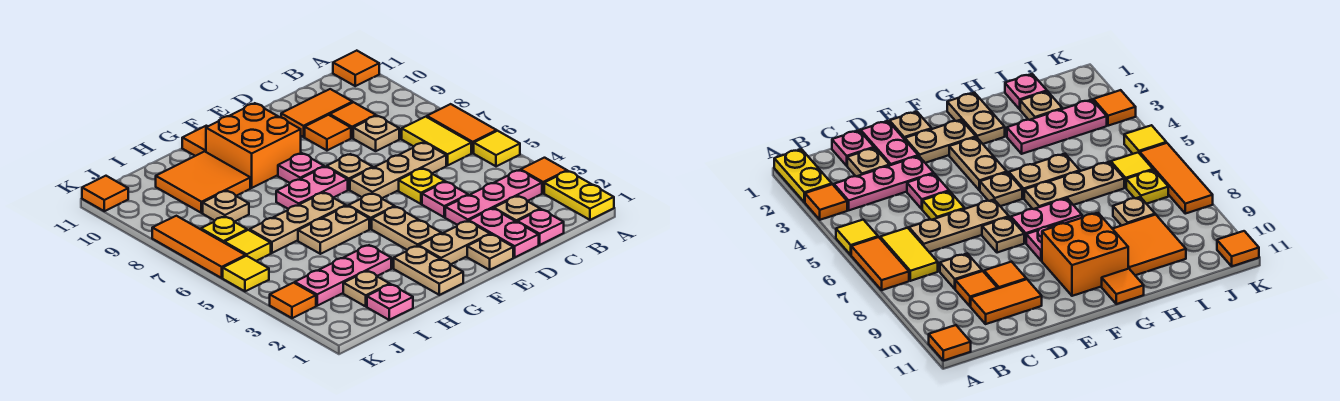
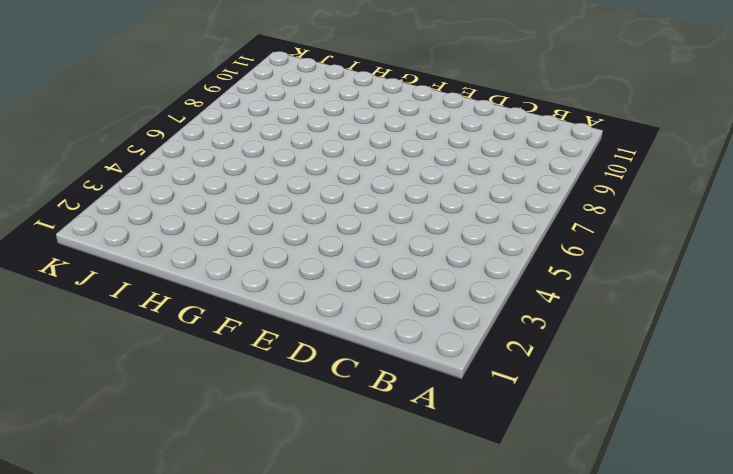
none -> yellow plate A1:A2 level 1
none -> orange tile A3 level 1
none -> yellow tile A5 level 1
none -> orange tile A6:A7 level 1

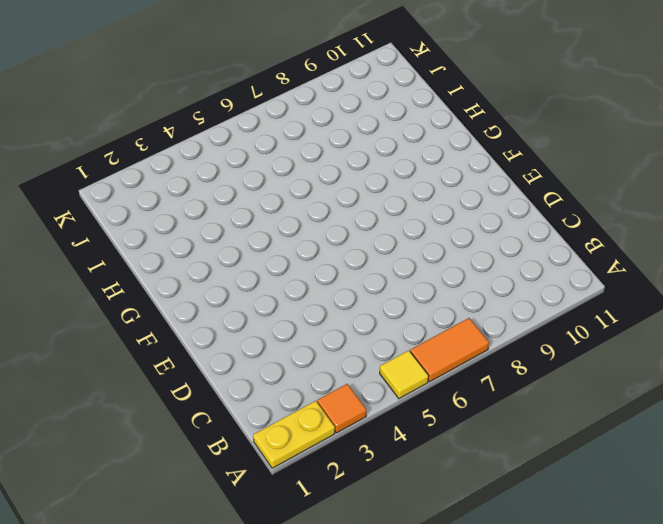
none -> orange tile A11 level 1
none -> pink plate B3:D3 level 1
none -> yellow tile B6:B7 level 1
none -> pink plate C1 level 1

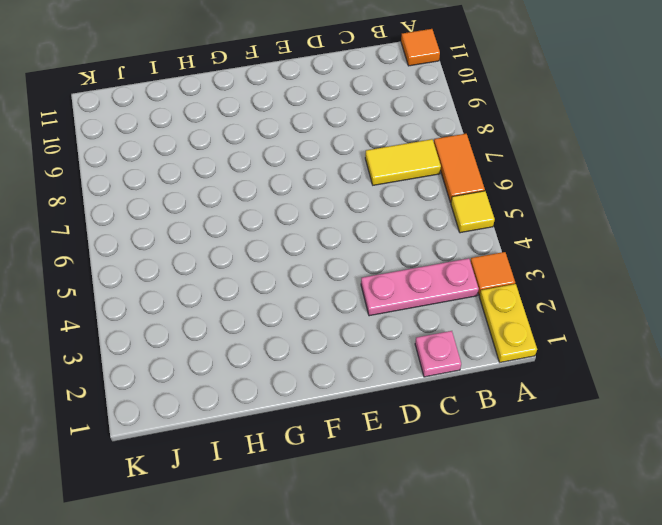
yellow tile B7:C7 level 1 -> yellow tile B6:B7 level 1
none -> tan plate C2 level 1
none -> tan plate C6:E6 level 1
none -> tan plate C8 level 1
none -> orange tile C9 level 1

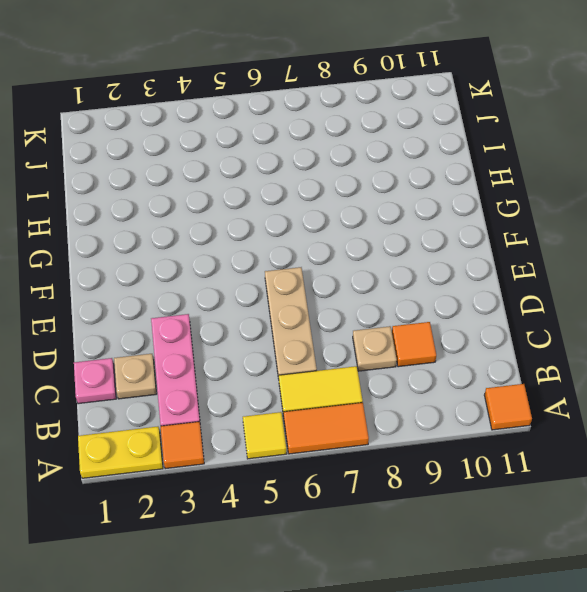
none -> orange tile C10:D10 level 1
none -> pink plate D1:D2 level 1
none -> pink plate D4 level 1
none -> yellow plate D5 level 1

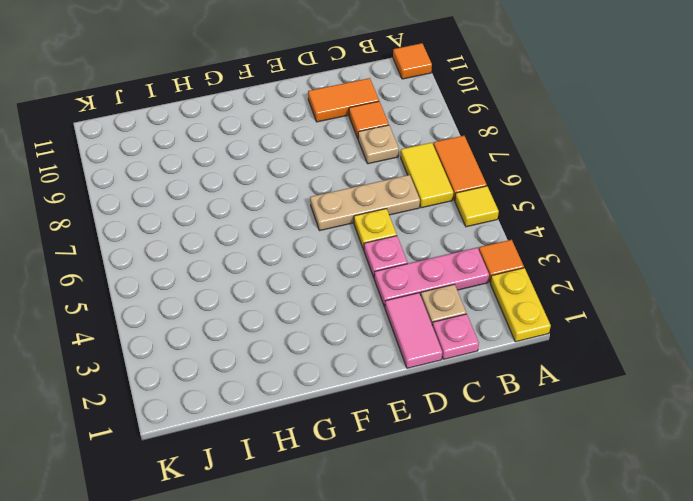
pink tile D1:D2 level 1 -> pink plate D1:D2 level 1
none -> orange tile D9 level 1
none -> tan plate E1 level 1
none -> tan plate E2:F2 level 1
none -> tan plate E7 level 1

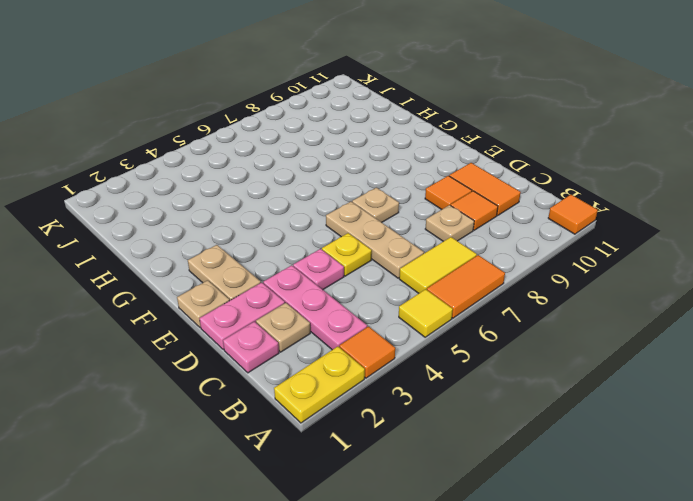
none -> tan plate F3:F4 level 1
none -> tan plate F5 level 1
none -> pink plate F7:G7 level 1
none -> pink plate F8 level 1

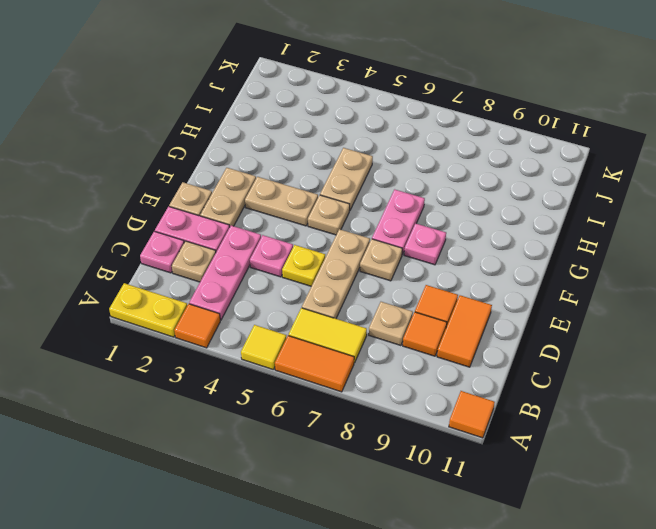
none -> orange brick F9:G10 level 1
none -> tan plate G1:G2 level 1
none -> tan plate G6:I6 level 1
none -> orange tile G11 level 1

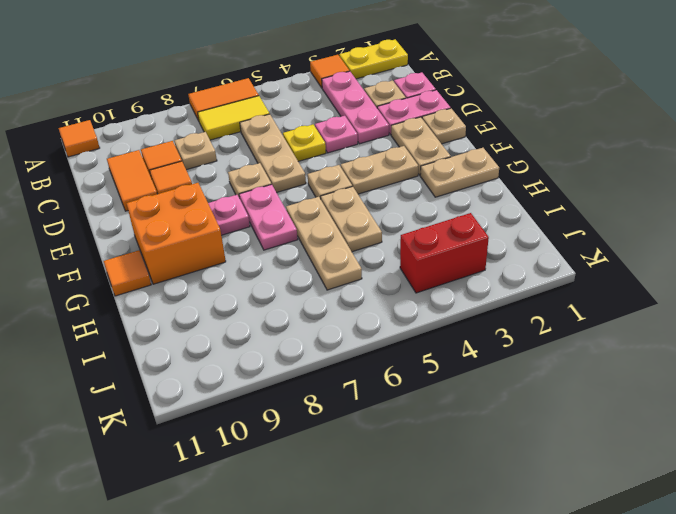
red brick J3:J4 level 1 -> pink plate H3:J3 level 1
none -> yellow tile A5 level 1
none -> orange tile H9:I10 level 1
none -> pink plate I1 level 1
none -> tan plate I2 level 1

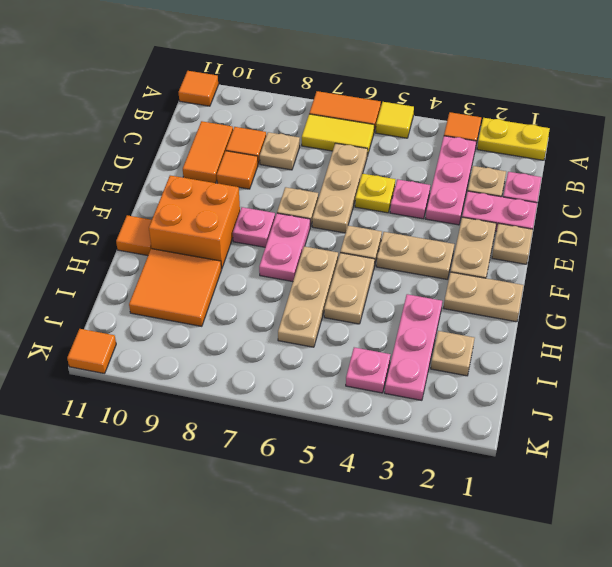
pink plate J4 level 1 -> pink plate I1 level 1
none -> tan plate I8 level 1
none -> yellow tile J6 level 1
none -> yellow plate J7 level 1
none -> orange tile K3 level 1

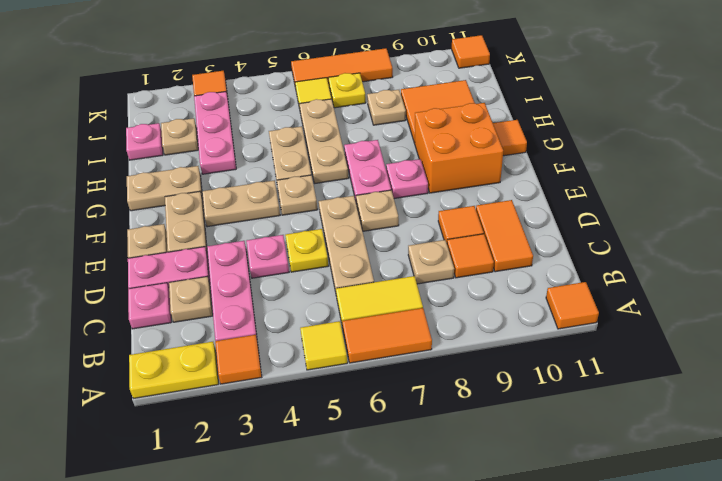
none -> yellow tile K5 level 1

